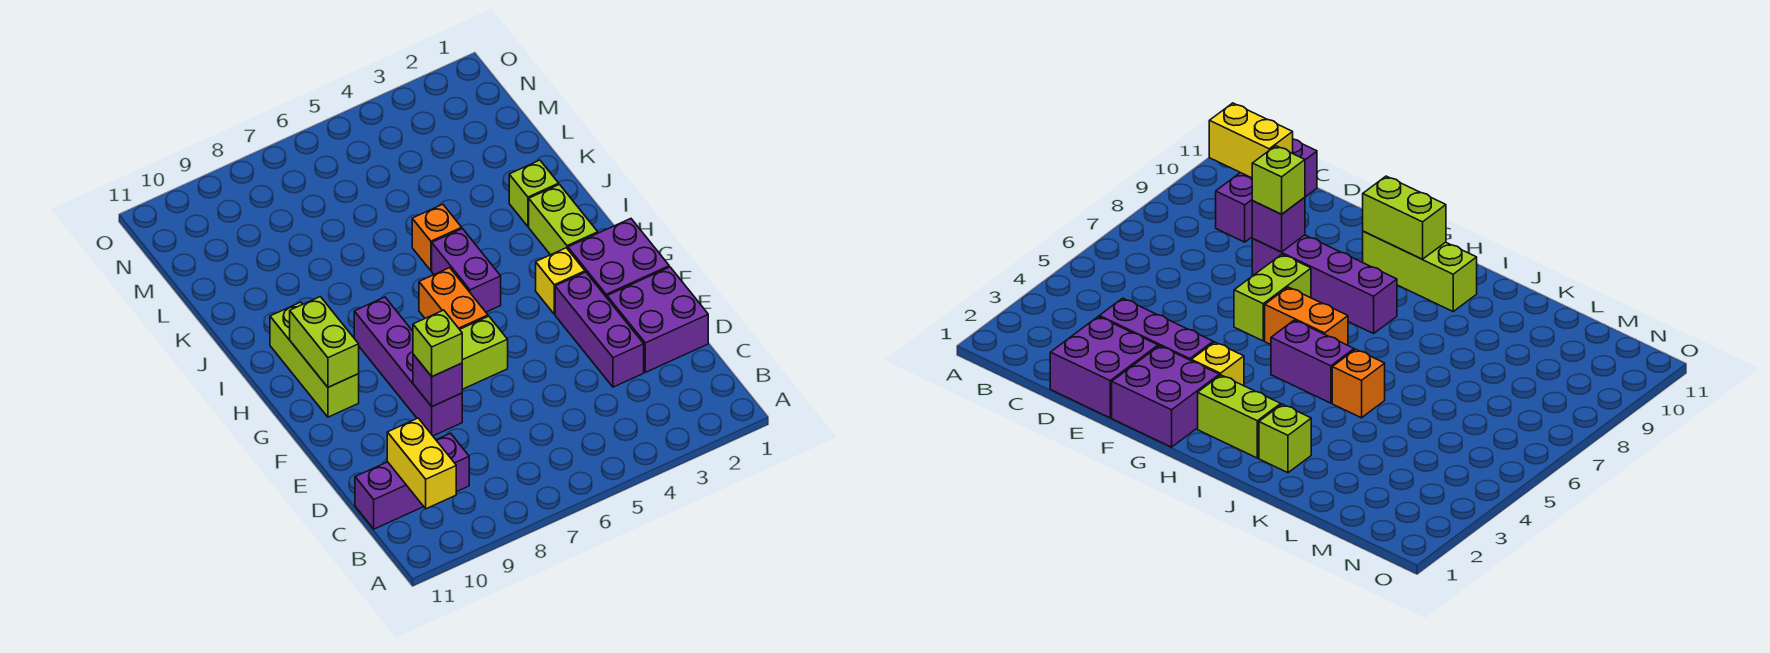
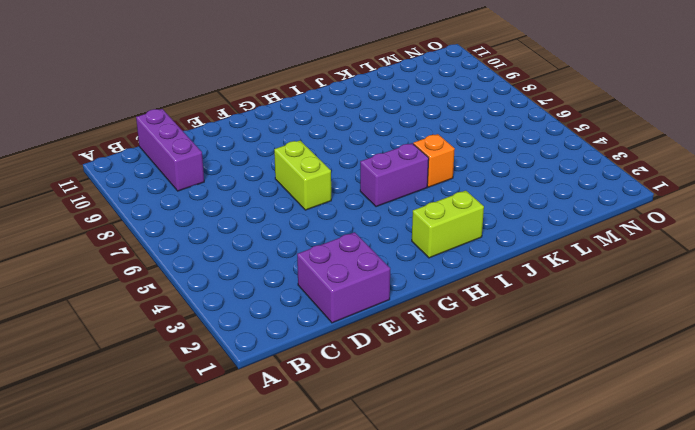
none -> purple brick D3:F3 level 1
none -> purple brick E8:H8 level 1
none -> purple brick F1:G2 level 1

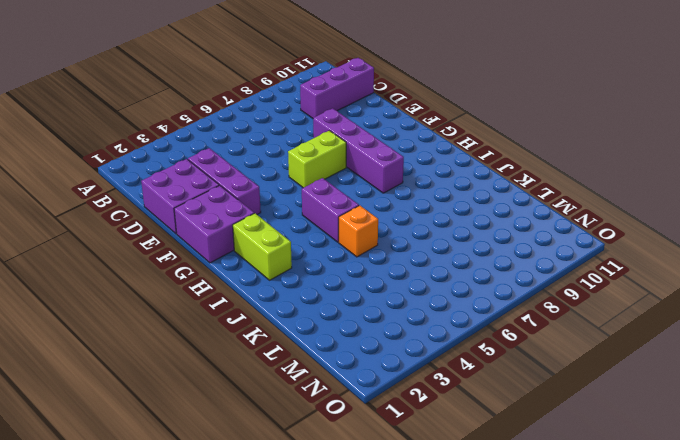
none -> yellow brick G3 level 1
none -> orange brick G6:H6 level 1
none -> lime brick G10:I10 level 1

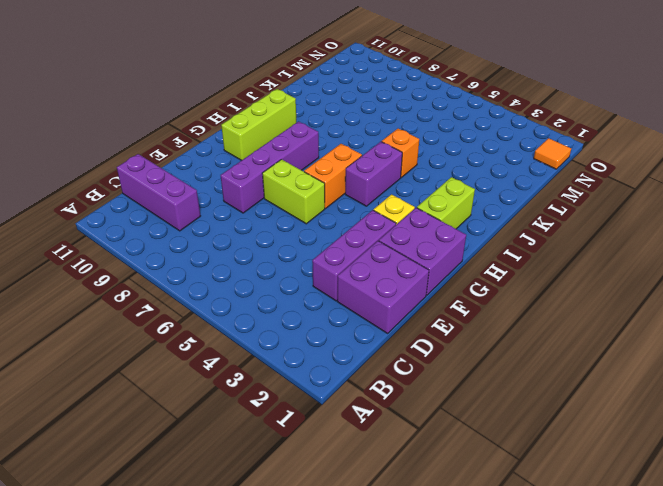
orange tile N1 level 1 -> none
none -> lime brick J2 level 1
none -> yellow brick B10:C10 level 2
none -> purple brick E8 level 2

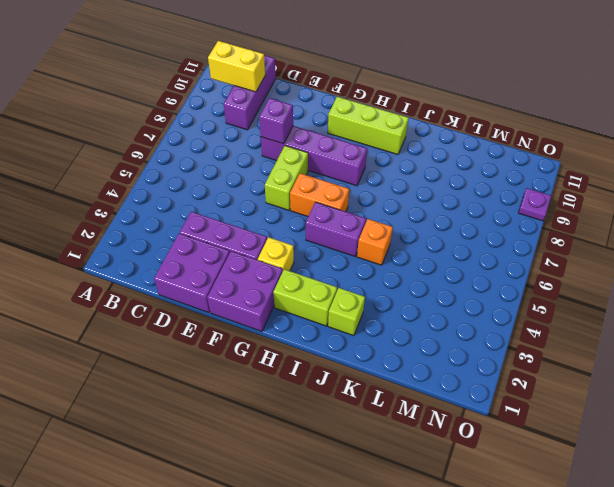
purple plate O9 level 1 -> none
none -> lime brick G10:H10 level 2
none -> lime brick E8 level 3

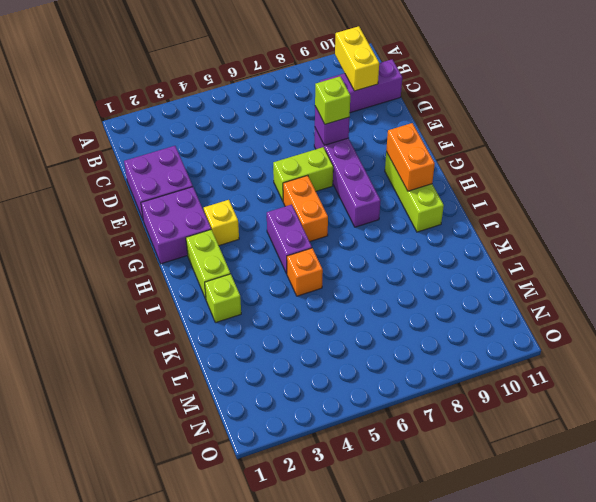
orange brick G10:H10 level 2 -> lime brick G10:H10 level 2
none -> purple brick D3:F3 level 1

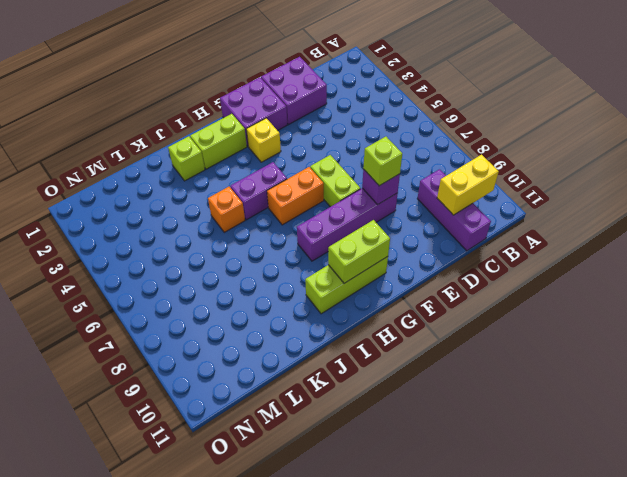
none -> purple brick D3:F3 level 1

